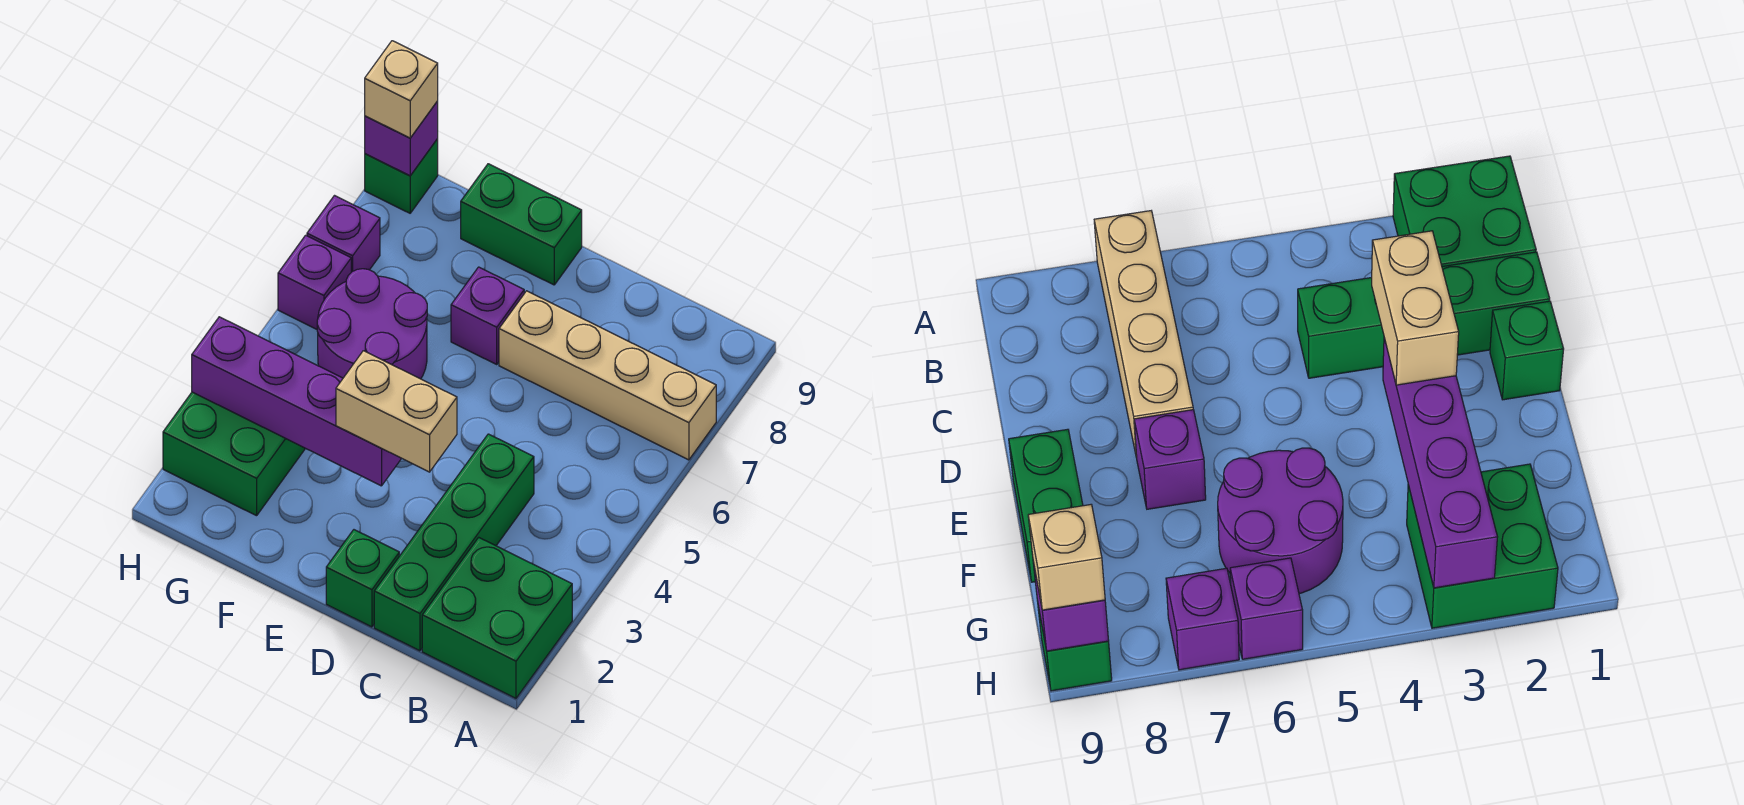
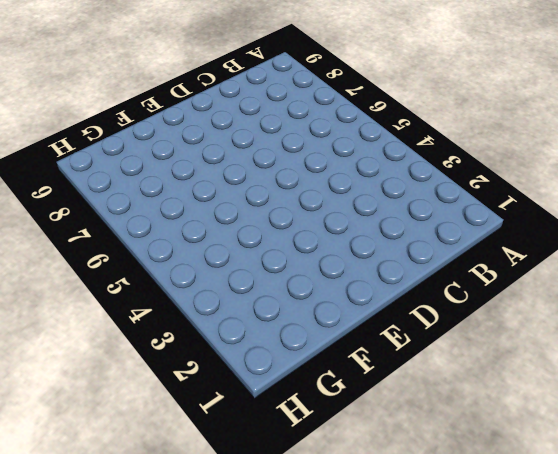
none -> green brick A1:B2 level 1
none -> tan brick A7:D7 level 1
none -> green brick C1:C4 level 1

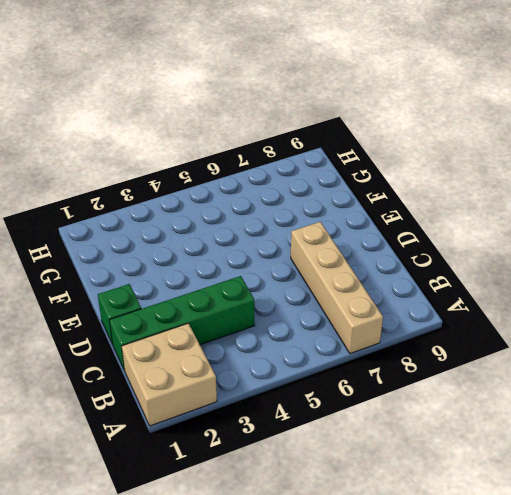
tan brick A1:B2 level 1 -> green brick A1:B2 level 1
none -> purple brick E7 level 1
none -> green brick E9:F9 level 1
none -> purple round brick F5:G6 level 1

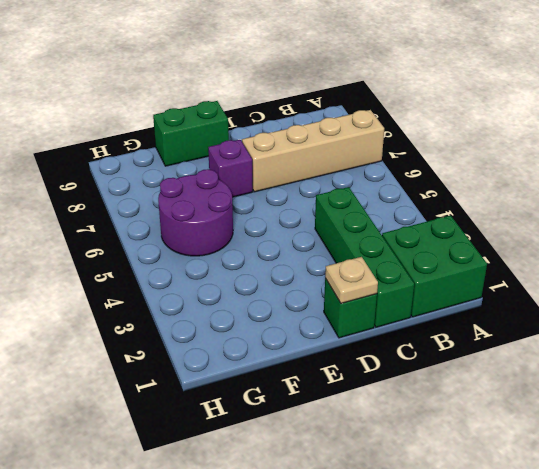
tan plate D1 level 2 -> none
none -> green brick G2:H3 level 1
none -> purple brick H6 level 1
none -> purple brick H7 level 1

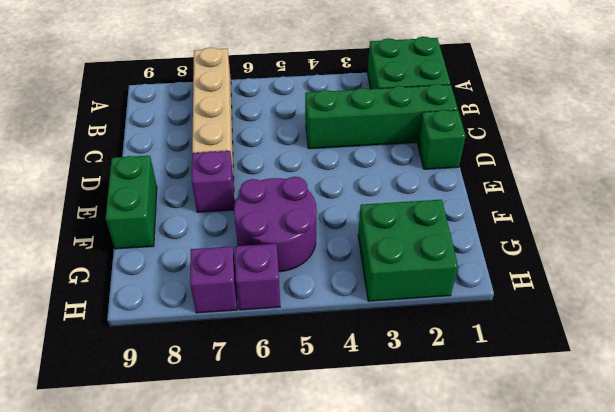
none -> green brick H9 level 1
none -> purple brick E3:H3 level 2
none -> purple brick H9 level 2

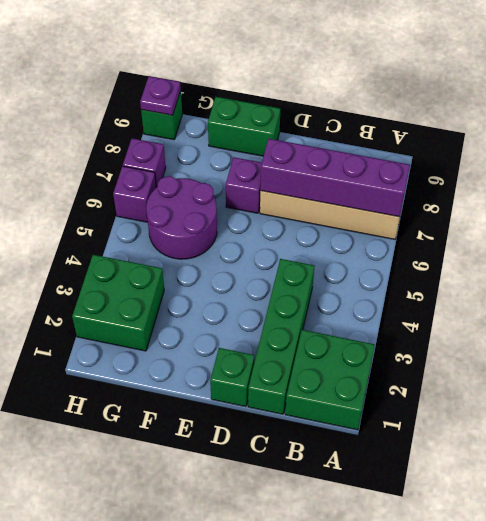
purple brick A7:D7 level 2 -> purple brick E3:H3 level 2
purple plate H9 level 2 -> purple brick H9 level 2
none -> tan brick D3:E3 level 3
none -> tan brick H9 level 3

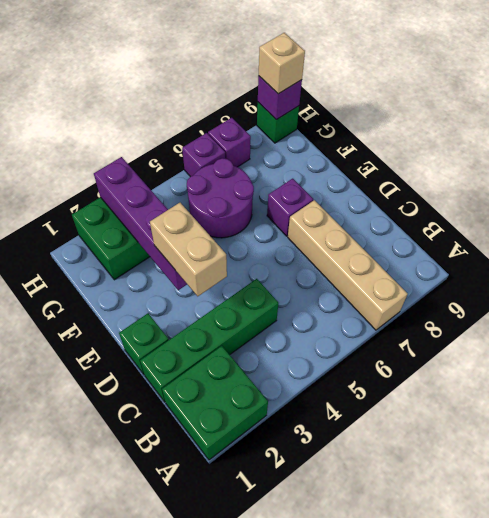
none -> green brick E9:F9 level 1

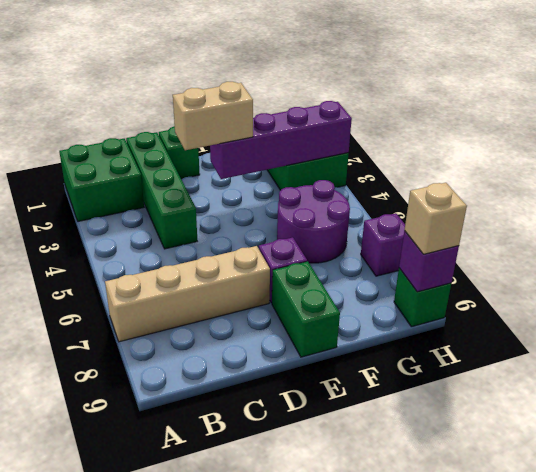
green brick E8:E9 level 1 -> green brick E9:F9 level 1
none -> purple brick H6 level 1

